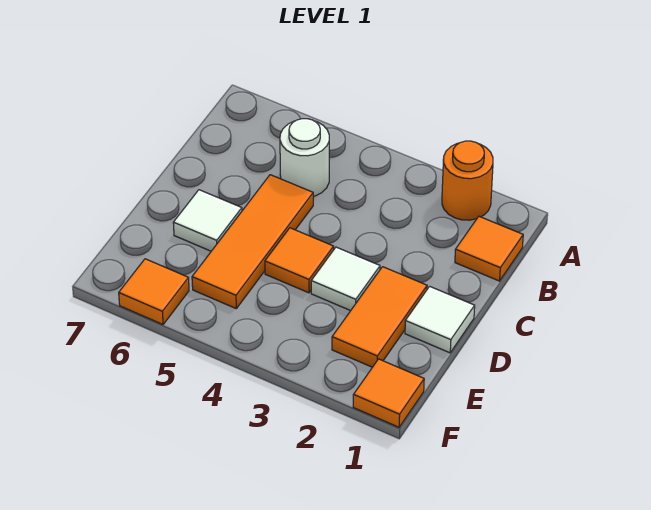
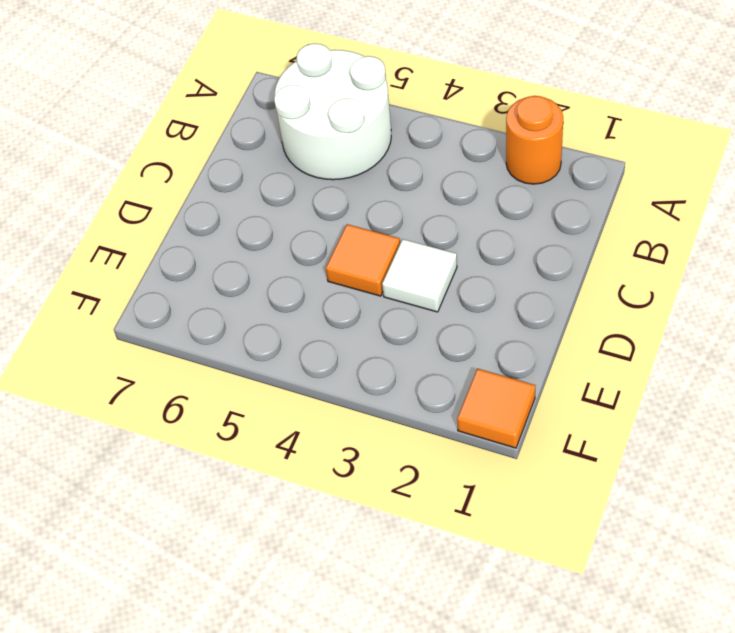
white round brick A5:B6 level 1 -> white round brick B5 level 1
none -> orange tile B1 level 1
none -> orange tile C5:E5 level 1

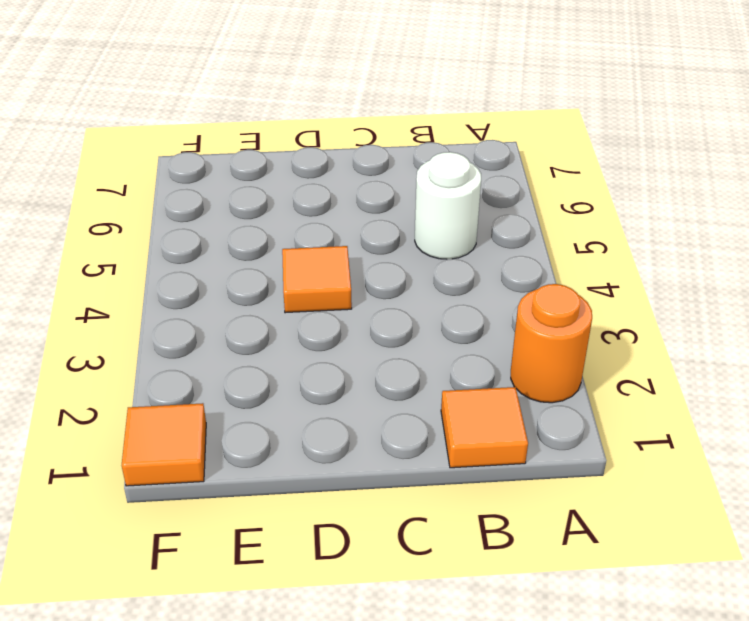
none -> orange tile C5:E5 level 1
none -> white tile D1 level 1

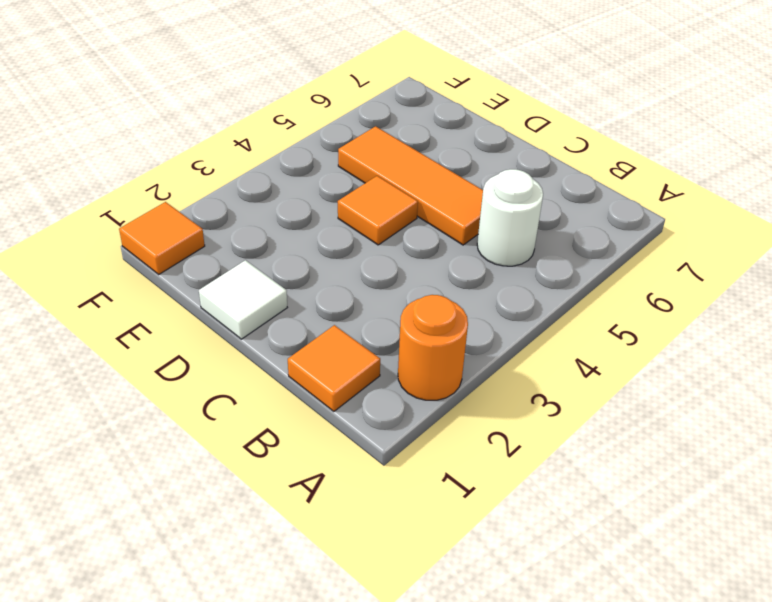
none -> orange tile D2:E2 level 1
none -> white tile D3 level 1

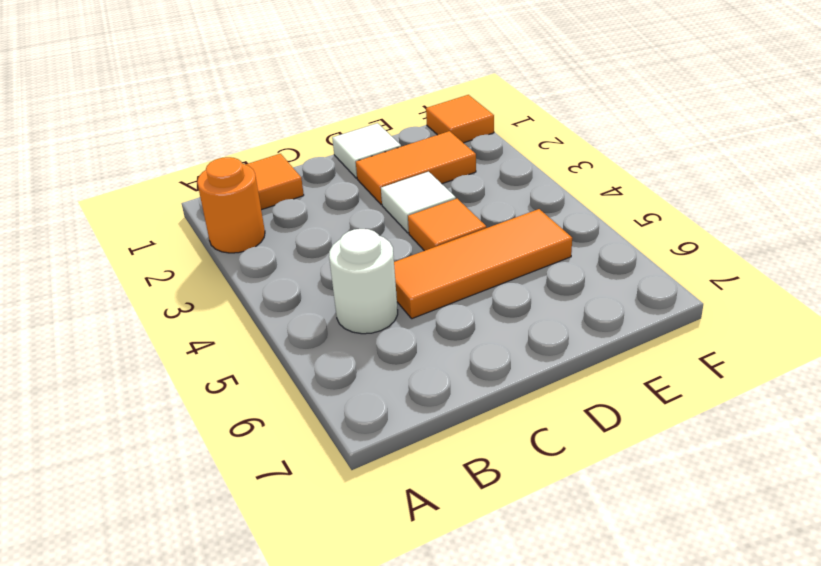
none -> white tile D6 level 1
none -> orange tile F6 level 1

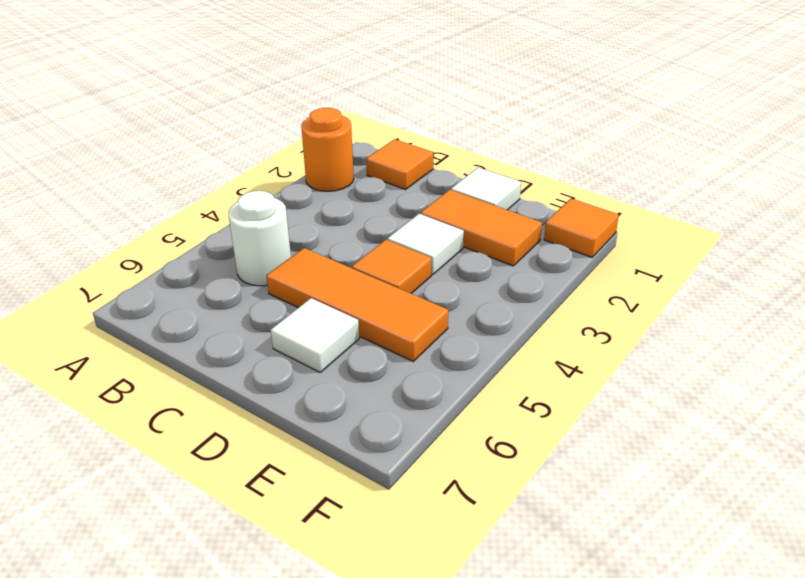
none -> orange tile F6 level 1

